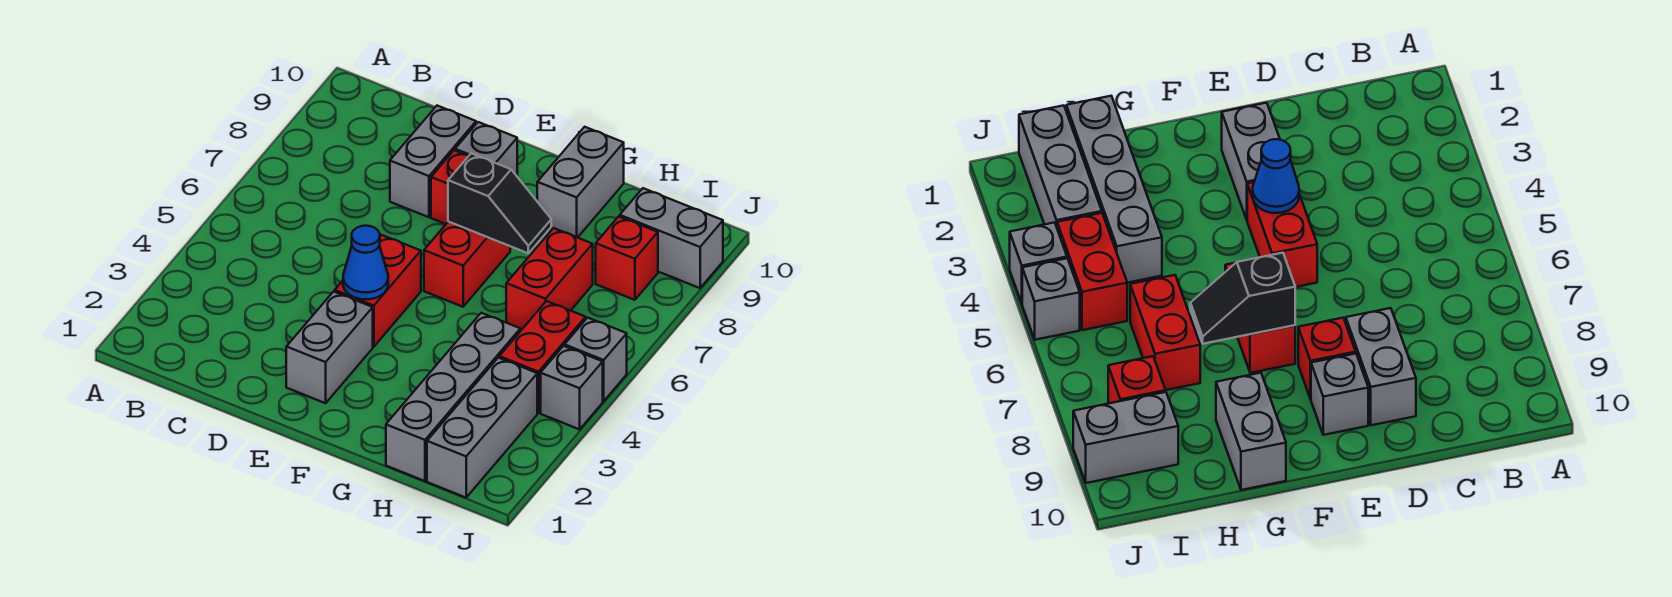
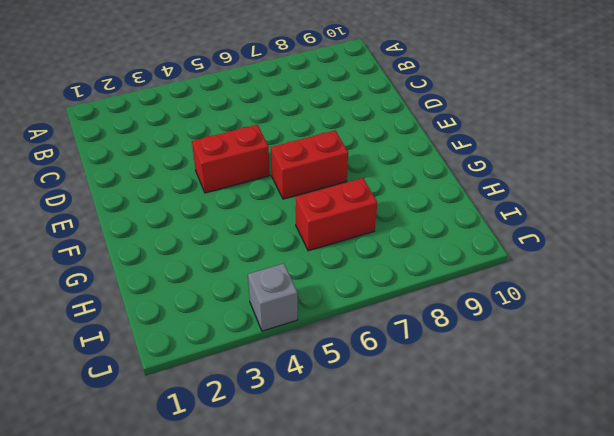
none -> grey brick D8:D9 level 1
none -> grey brick E2:E3 level 1
none -> red brick E8 level 1

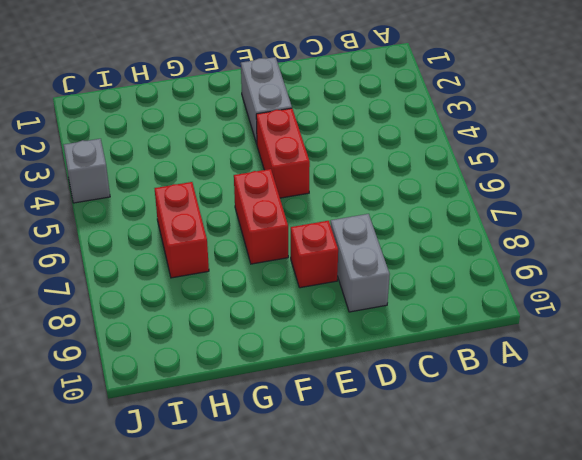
none -> grey brick E9 level 1
none -> grey brick G9:G10 level 1
none -> grey brick H1:H4 level 1

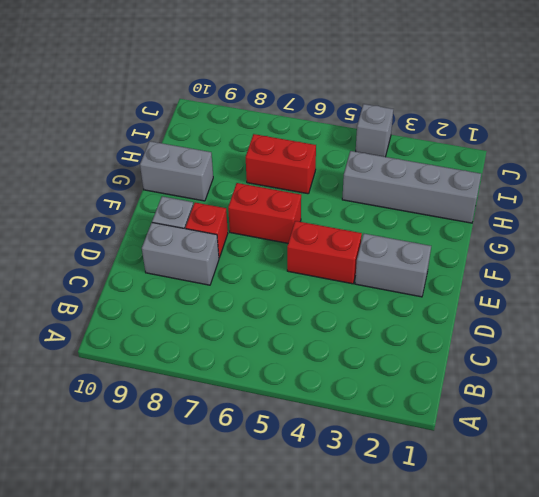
none -> grey brick I1:I3 level 1
none -> red brick I4:I5 level 1
none -> red brick I8 level 1

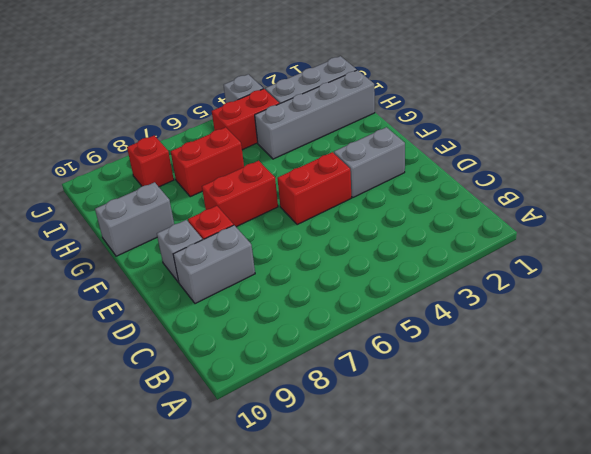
none -> grey brick I9:J9 level 1
none -> grey brick J5 level 1
none -> blue cone E4 level 2

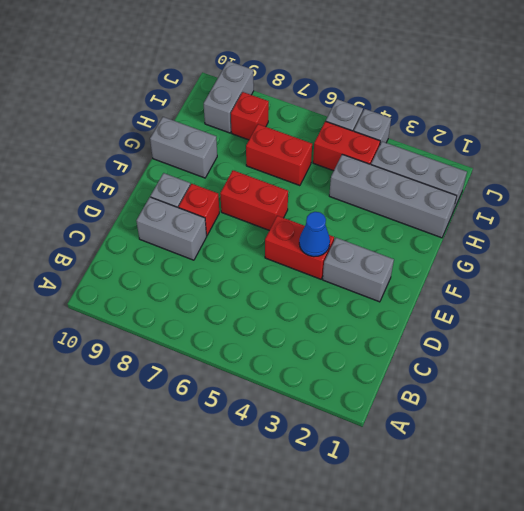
none -> black slope F7:G7 level 2 top F

